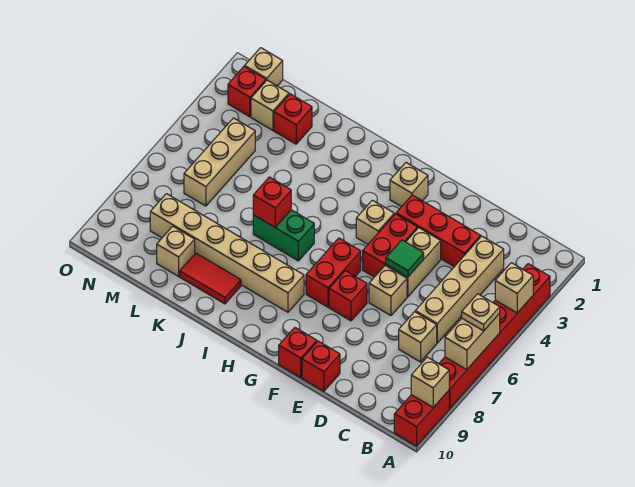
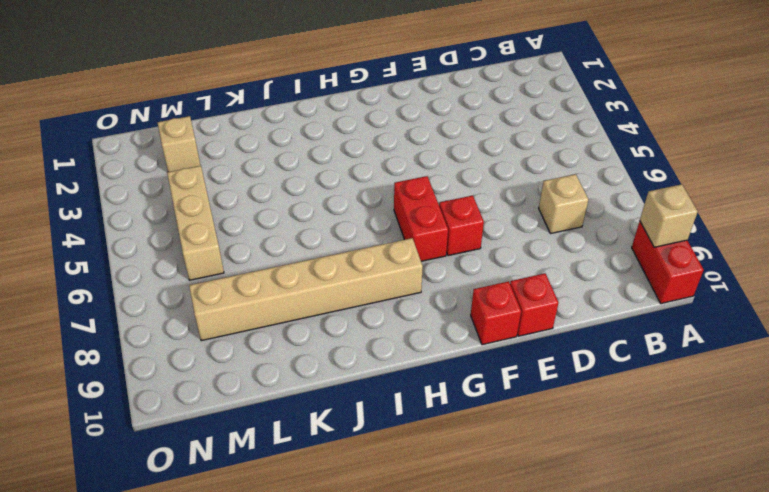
none -> red brick A3:A8 level 1
none -> tan brick C3:C6 level 1
none -> red brick D3:F3 level 1

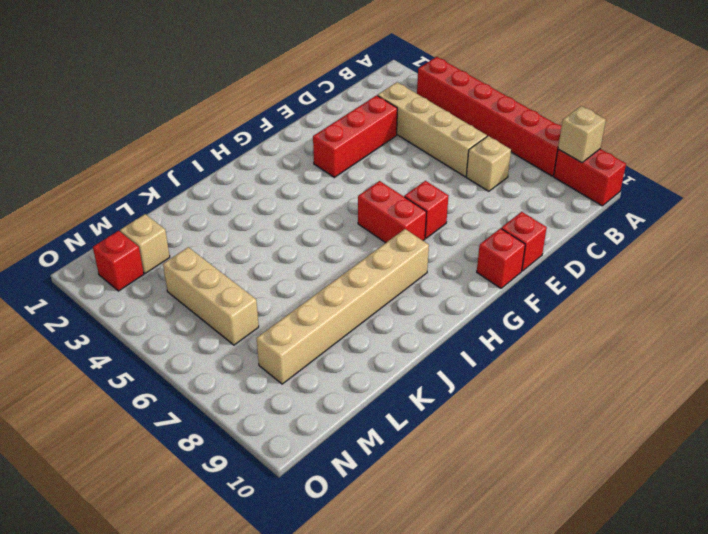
none -> tan brick E4:E5 level 1
none -> tan brick E6 level 1
none -> red brick F4:F5 level 1

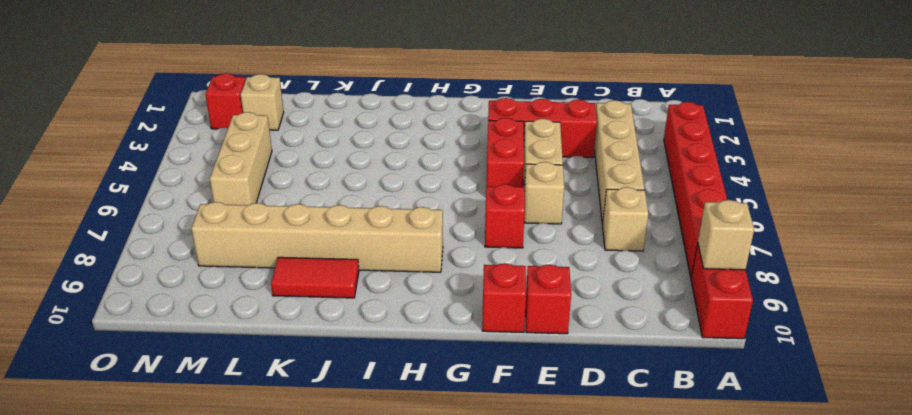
none -> tan brick G2 level 1
none -> tan brick G4 level 1
none -> red brick G6:G7 level 1

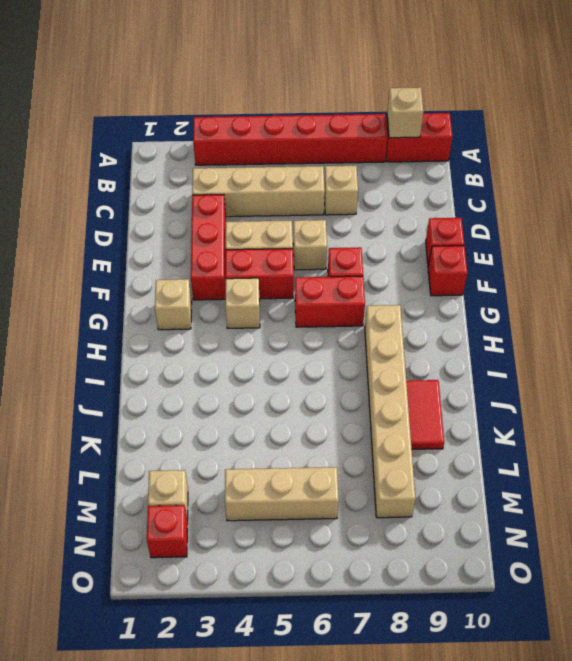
none -> green brick I6:J6 level 1
none -> red brick L2 level 1
none -> tan brick L9 level 1

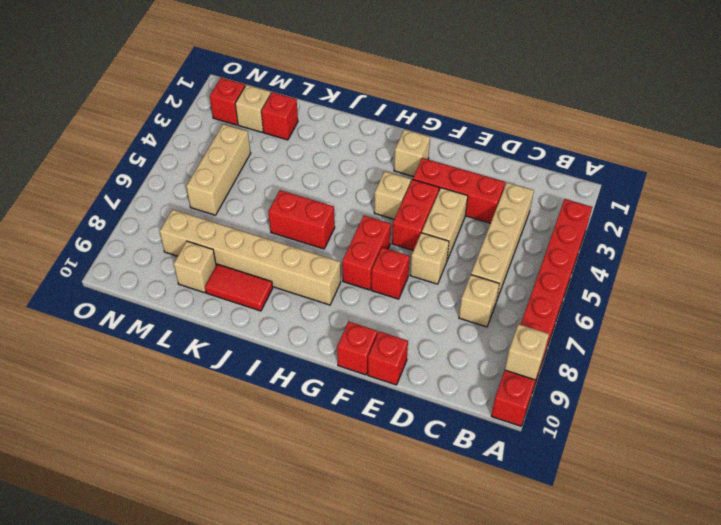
red brick I6:J6 level 1 -> green brick I6:J6 level 1
none -> tan brick N1 level 1
none -> tan brick A4 level 2
none -> tan brick A6:A7 level 2

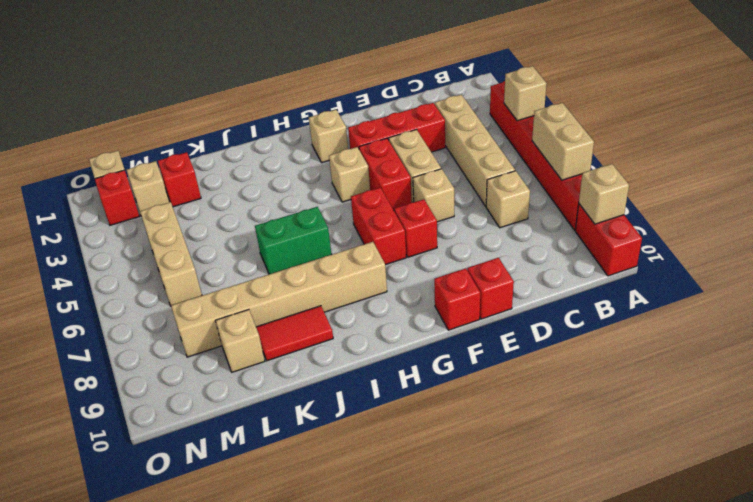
none -> green tile E5 level 2
none -> red brick J6 level 2
none -> tan plate A6 level 3

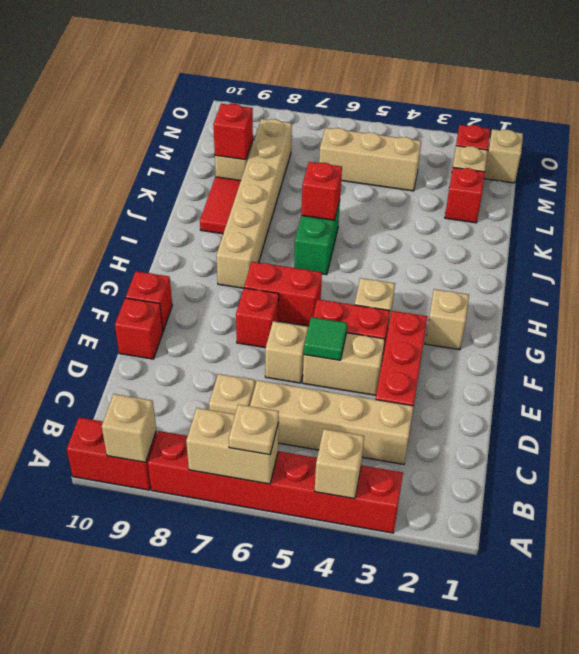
red brick L9 level 2 -> none

